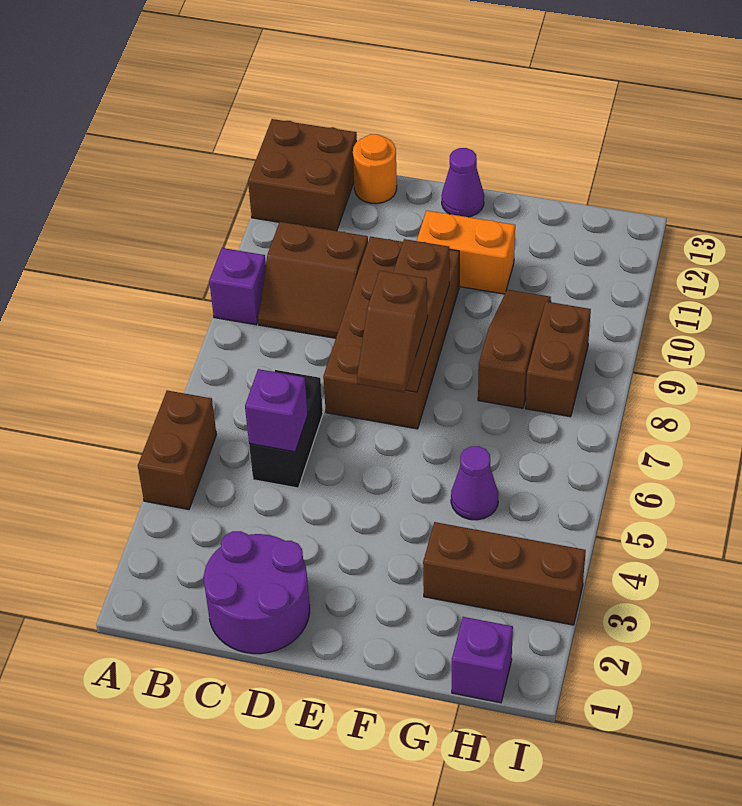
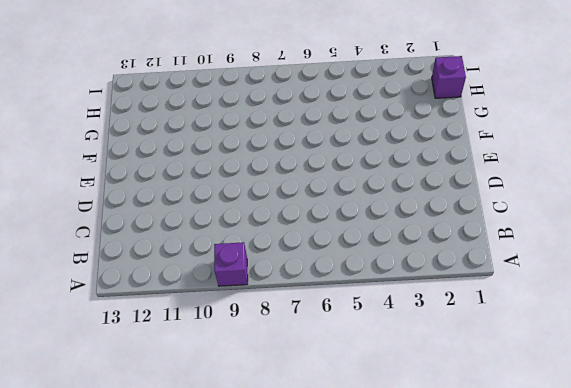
none -> brown brick A4:A5 level 1
none -> brown brick A12:B13 level 1
none -> brown slope B9:C10 level 1 top 10

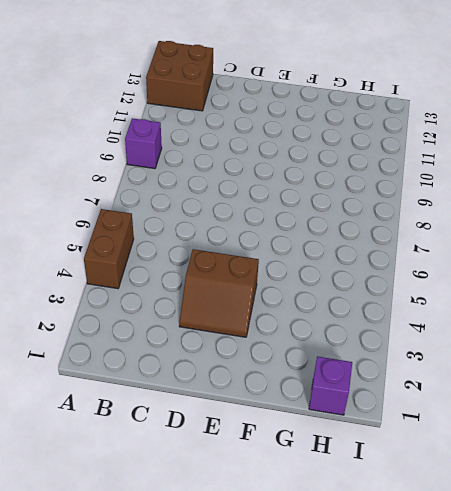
brown slope D3:E4 level 1 top 4 -> brown slope B9:C10 level 1 top 10
none -> purple round brick C1:D2 level 1
none -> black brick C5:C6 level 1
none -> orange round brick C13 level 1

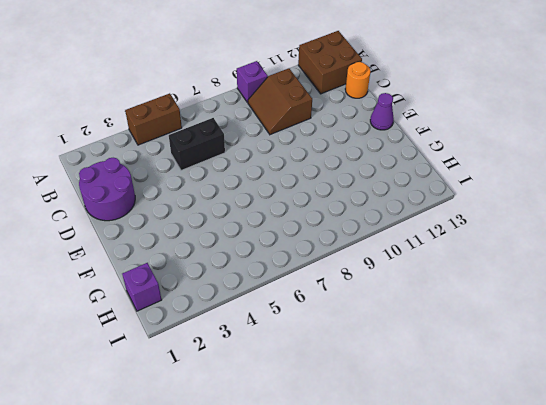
none -> brown brick D7:E10 level 1
none -> orange brick E11:F11 level 1
none -> brown brick G3:I3 level 1

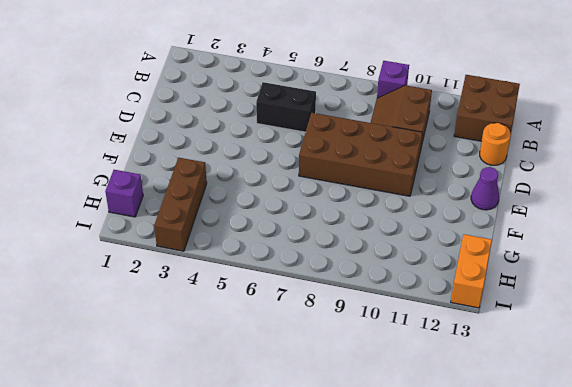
orange brick H13:I13 level 1 -> orange brick E11:F11 level 1
none -> brown brick A4:A5 level 1
none -> purple round brick C1:D2 level 1
none -> purple cone G5 level 1

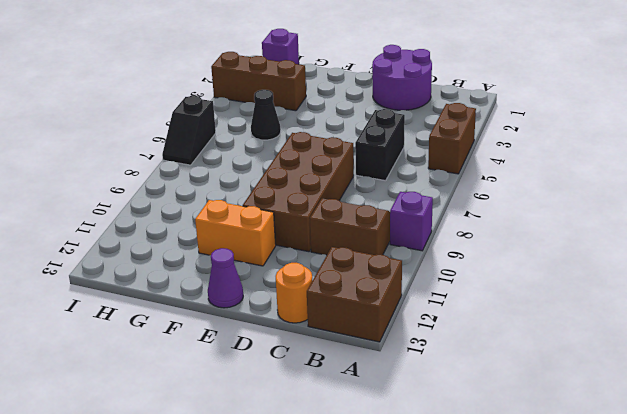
black cone G5 level 1 -> purple cone G5 level 1
black slope I6:I7 level 1 top 6 -> none
none -> brown slope G8:G10 level 1 top 8
none -> brown brick H8:H9 level 1
none -> purple brick C5 level 2

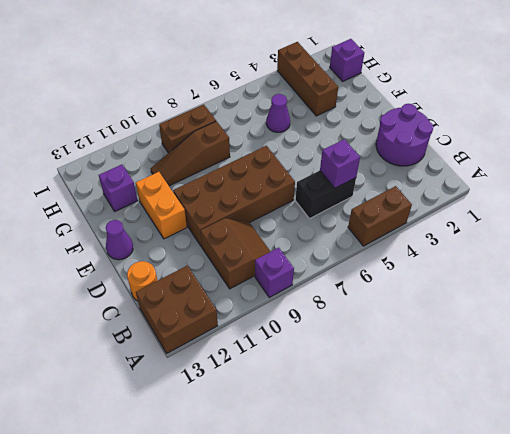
purple brick G12 level 1 -> none
none -> brown brick E7:E9 level 2
none -> brown slope E6:E7 level 3 top 7

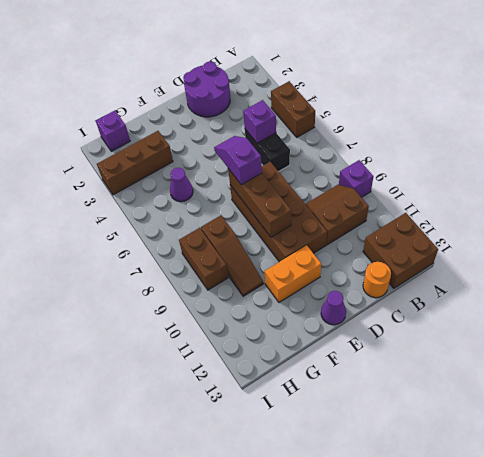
purple slope E6:E7 level 3 top 7 -> brown slope E6:E7 level 3 top 7

